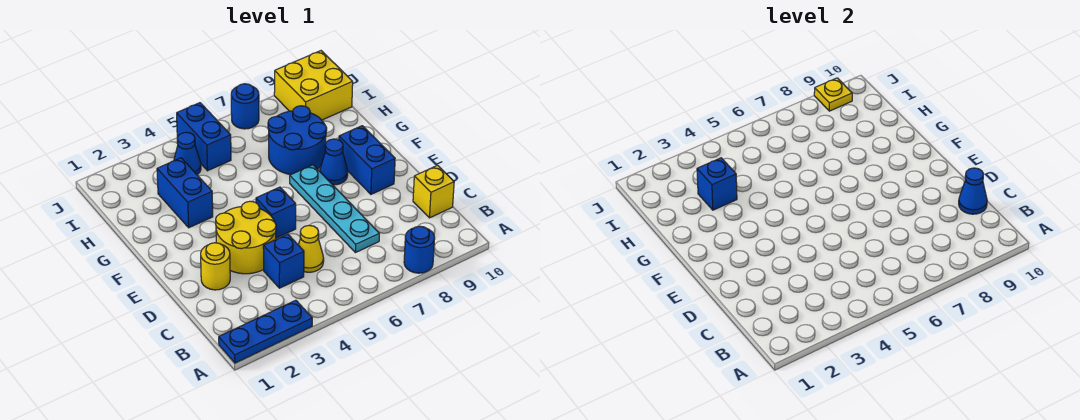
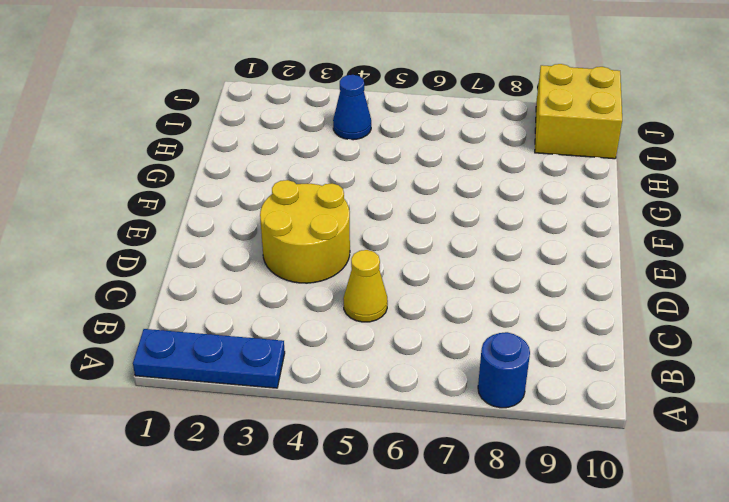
none -> blue brick C4 level 1
none -> cyan plate C7:F7 level 1
none -> yellow brick C10 level 1

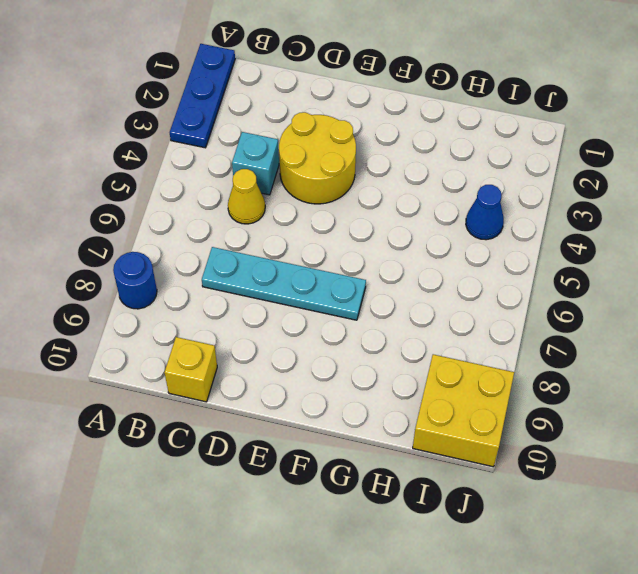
cyan brick C4 level 1 -> blue brick C4 level 1
none -> yellow round brick D2 level 1
none -> blue brick E5 level 1
none -> blue brick E9:F9 level 1

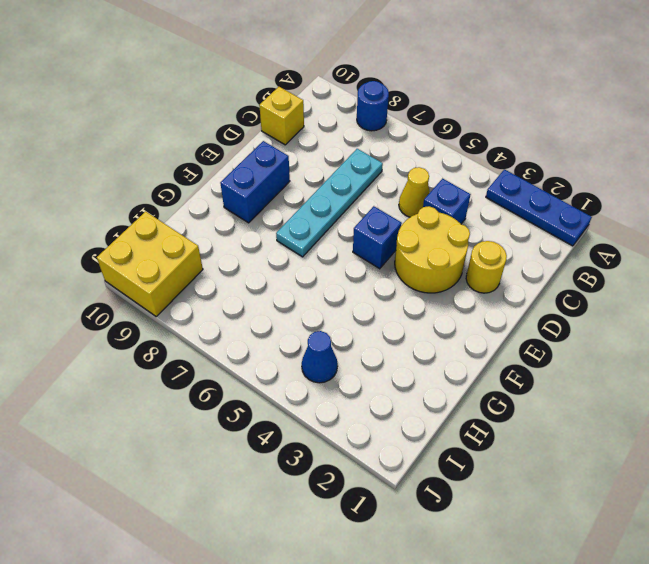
none -> blue cone F8 level 1
none -> blue brick G3:H3 level 1
none -> blue round brick G7:H8 level 1

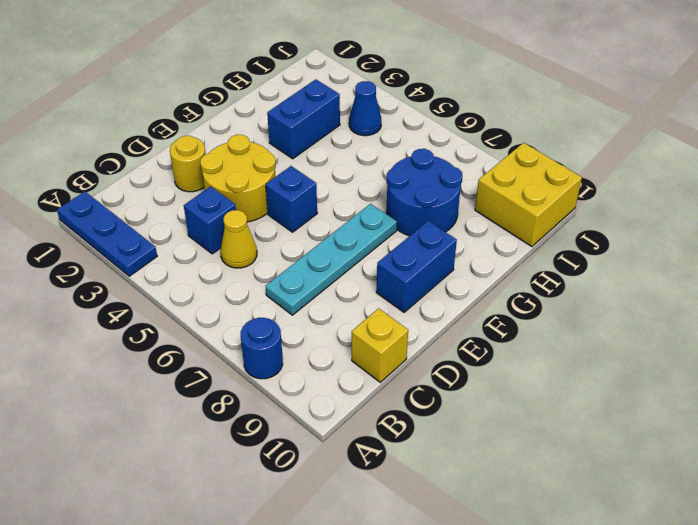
none -> blue cone F8 level 1
none -> blue brick I5:J5 level 1
none -> blue round brick J7 level 1

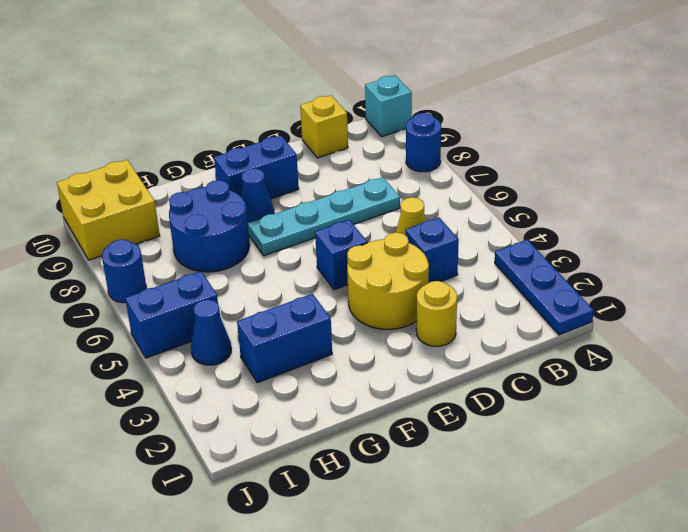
cyan brick A10 level 1 -> none
none -> blue cone C10 level 2
none -> blue brick H3 level 2
none -> yellow plate J9 level 2

